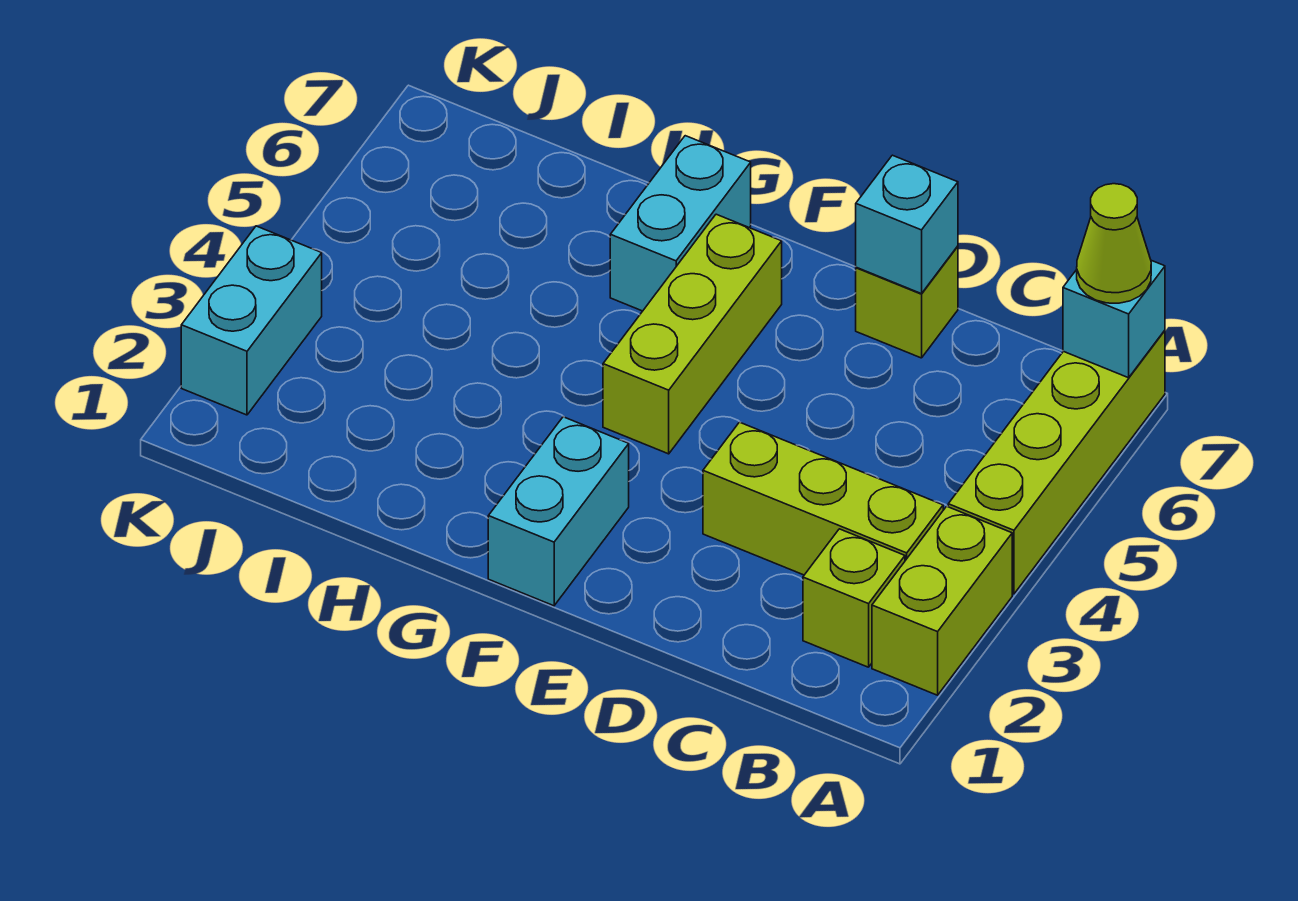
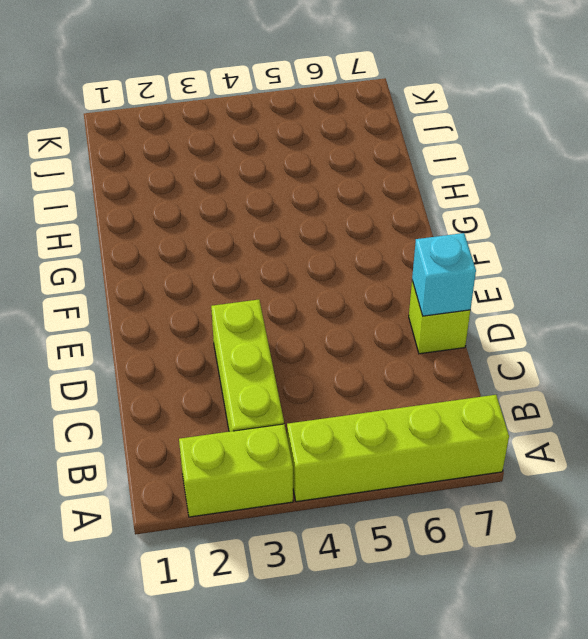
none -> lime brick B2 level 1
none -> cyan brick F1:F2 level 1
none -> lime brick F4:F6 level 1

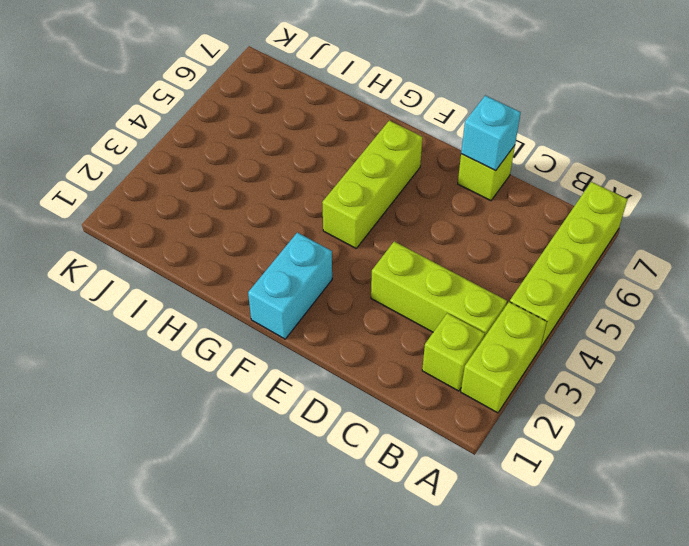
none -> cyan brick G6:G7 level 1
none -> cyan brick K2:K3 level 1
none -> cyan brick A7 level 2

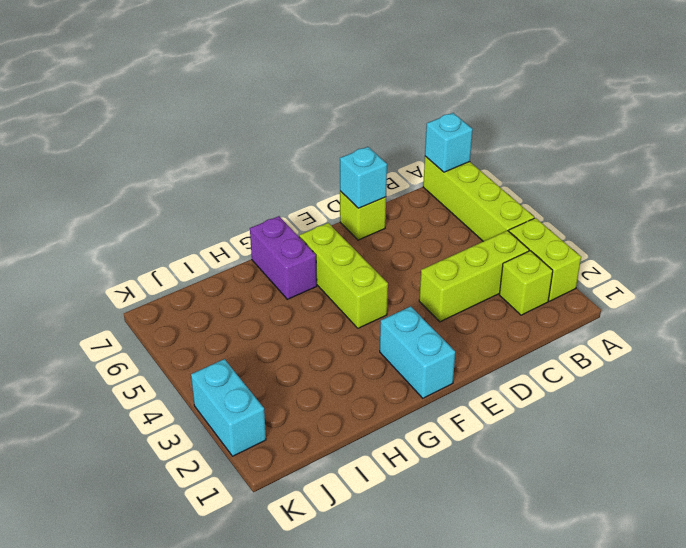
purple brick G6:G7 level 1 -> cyan brick G6:G7 level 1
none -> lime cone A7 level 3

